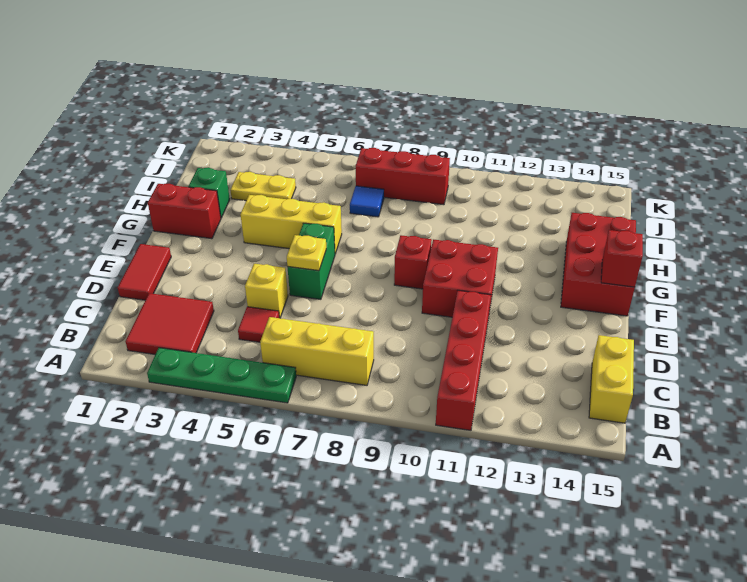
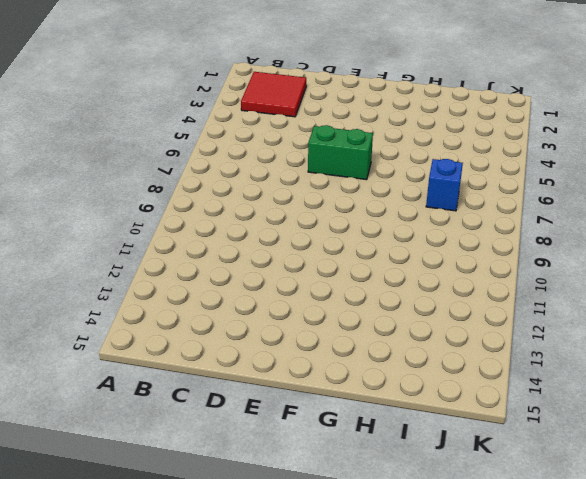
blue brick I7 level 1 -> blue tile I7 level 1
none -> green plate A3:A6 level 1
none -> red brick A11:D11 level 1
none -> yellow brick B6:B8 level 1

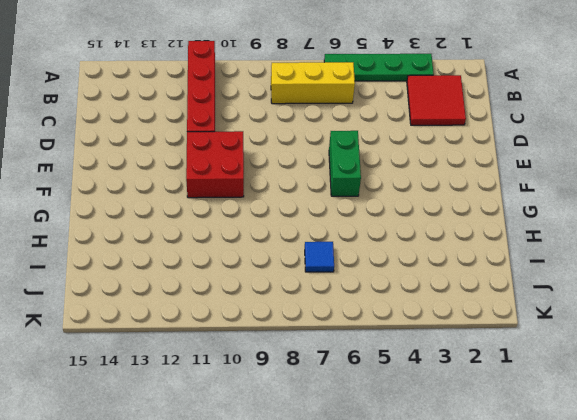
none -> yellow brick B15:C15 level 1
none -> red tile C5 level 1
none -> red tile D1:E1 level 1

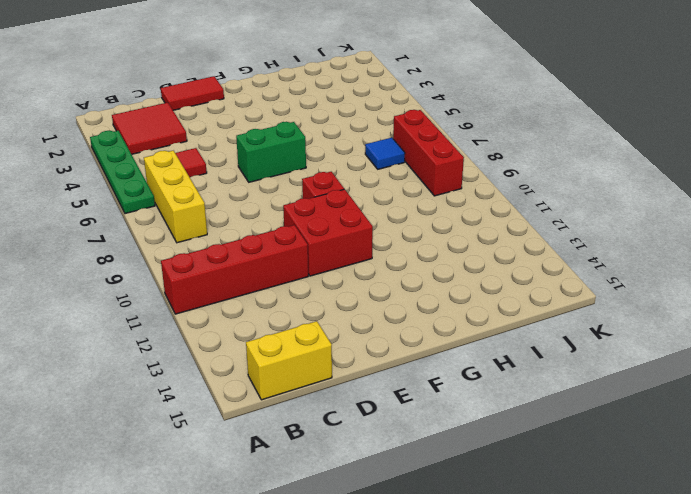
none -> yellow brick D5 level 1
none -> red brick F14:H15 level 1
none -> red brick G1:G2 level 1

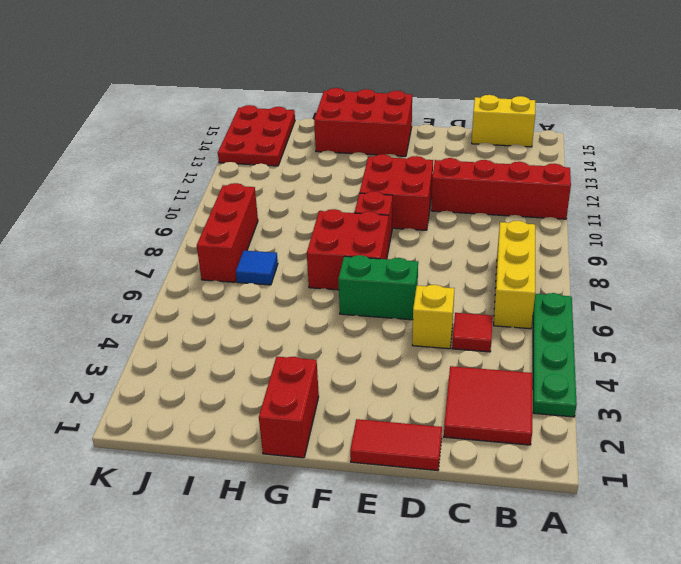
red brick F7:G8 level 1 -> none
red plate J13:K15 level 1 -> none
none -> yellow brick G4:G6 level 1
none -> green brick H2 level 1
none -> yellow plate I3:I4 level 1

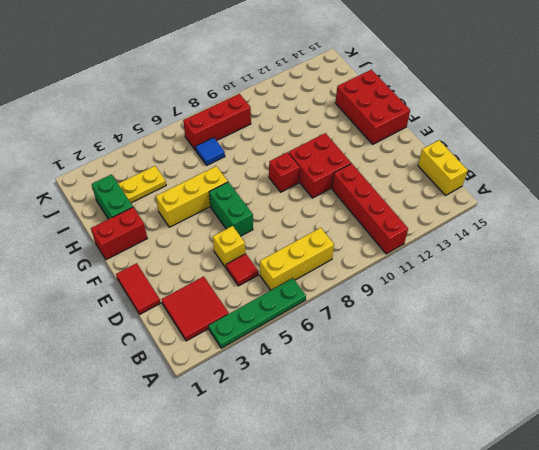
green brick H2:I2 level 1 -> green brick H2 level 1
none -> yellow plate E6 level 2
none -> red brick F15 level 2

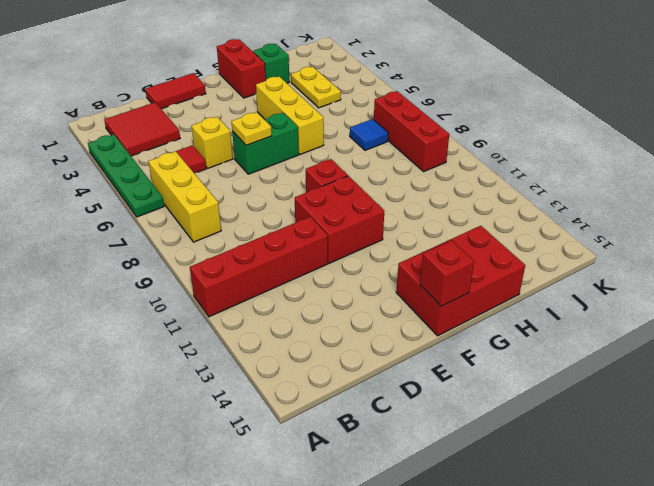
none -> yellow brick B15:C15 level 1

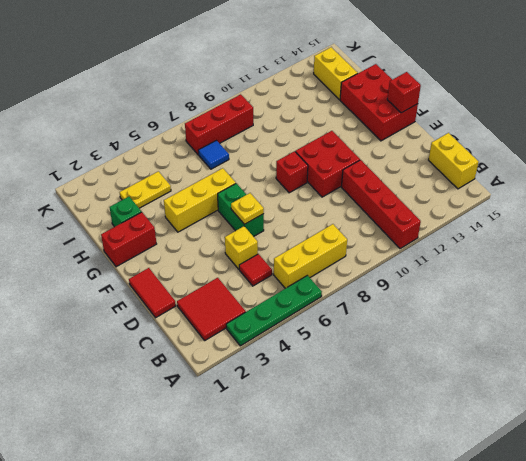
yellow brick I14:J14 level 1 -> none

